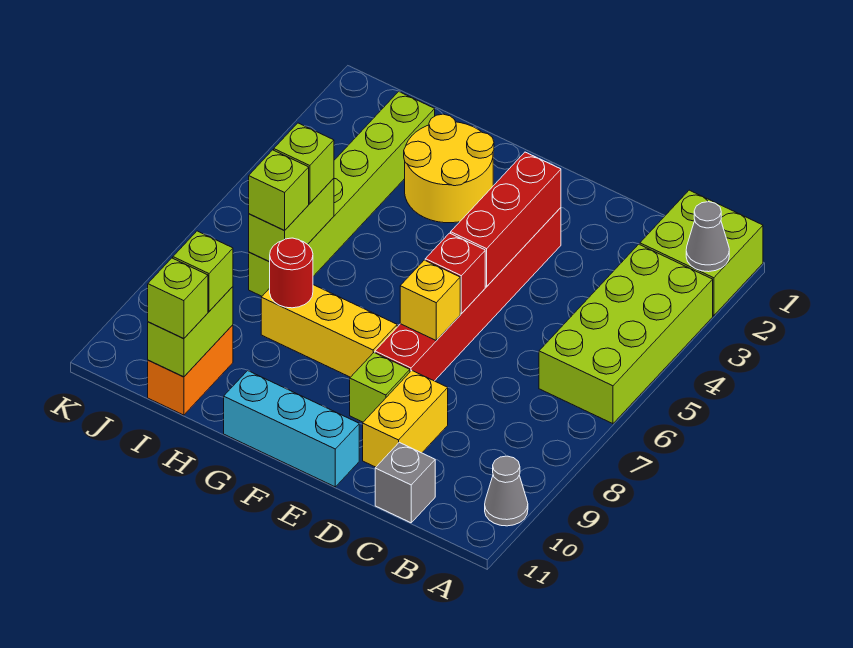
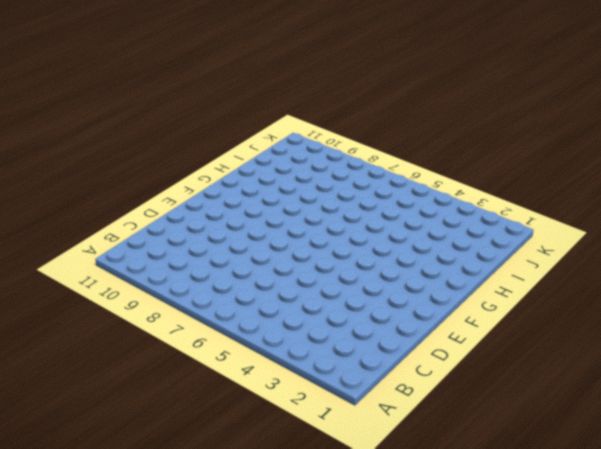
none -> lime brick A1:B2 level 1
none -> lime brick A3:B6 level 1
none -> grey cone A10 level 1

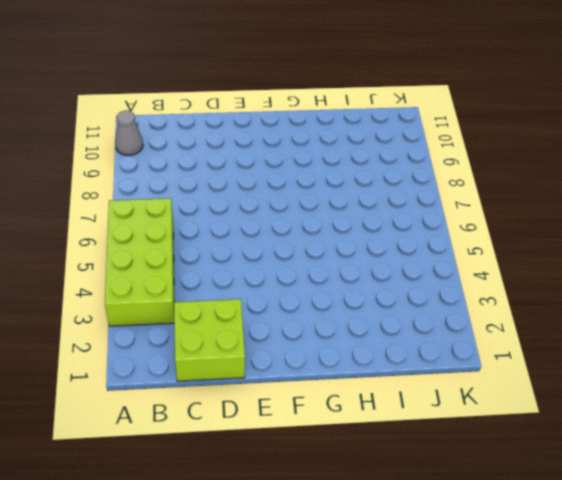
lime brick C1:D2 level 1 -> lime brick A1:B2 level 1
none -> grey brick C11 level 1
none -> yellow brick D9:D10 level 1
none -> red brick E3:E8 level 1

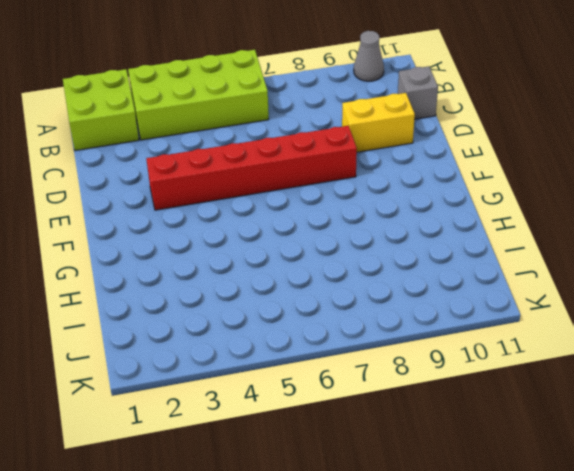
none -> lime brick E9 level 1
none -> cyan brick E11:G11 level 1
none -> yellow brick F8:H8 level 1

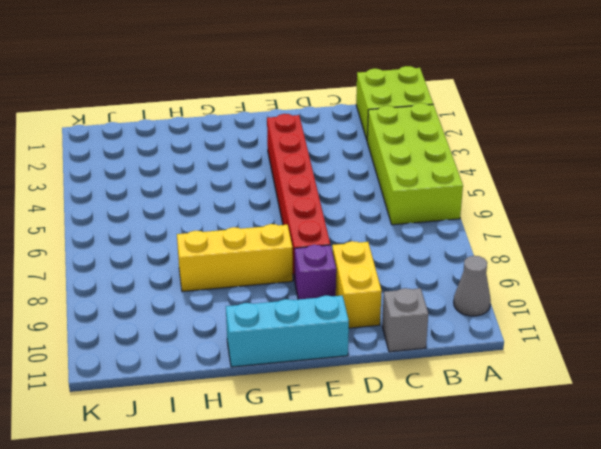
purple brick E9 level 1 -> lime brick E9 level 1
none -> yellow round brick G2:H3 level 1
none -> lime brick I2:I7 level 1
none -> orange brick I10:I11 level 1

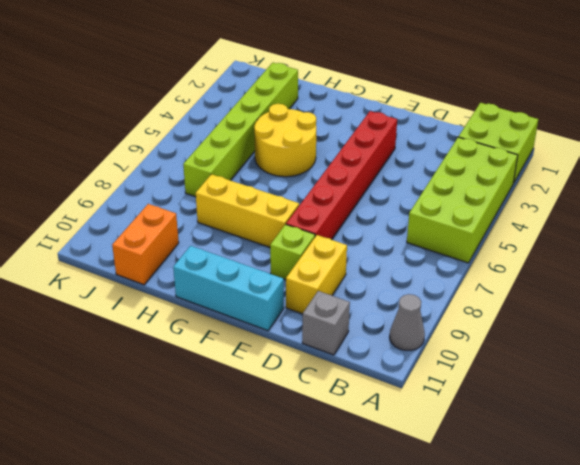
yellow round brick G4:H5 level 1 -> yellow round brick G2:H3 level 1
none -> grey cone A2 level 2
none -> red brick E3:E5 level 2
none -> red brick E6 level 2

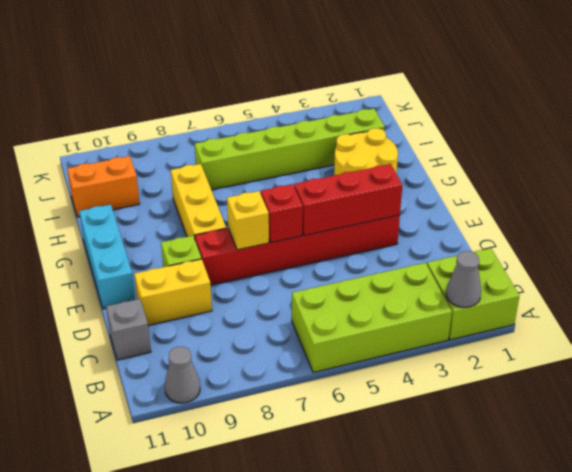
none -> red round brick H8 level 2
none -> lime brick I6:I7 level 2
none -> lime brick I10:I11 level 2

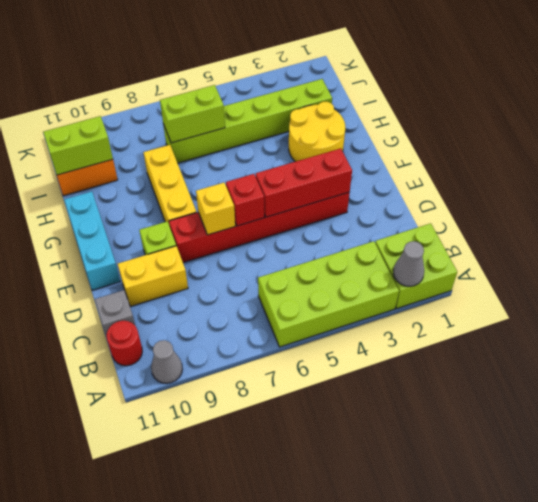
red round brick B11 level 1 -> red round brick H8 level 2
none -> lime brick I6 level 3
none -> lime brick I7 level 3
none -> lime brick I10 level 3

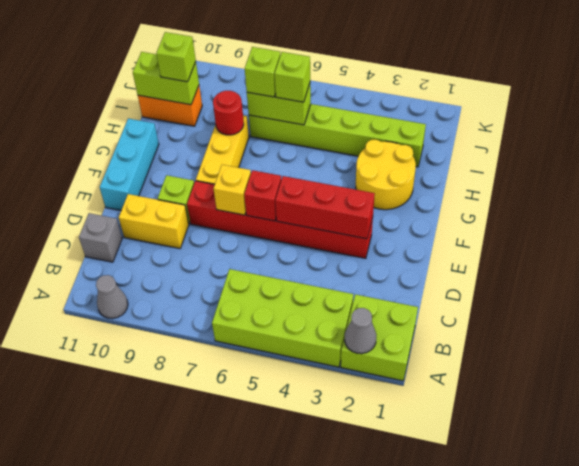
none -> lime brick I11 level 3

